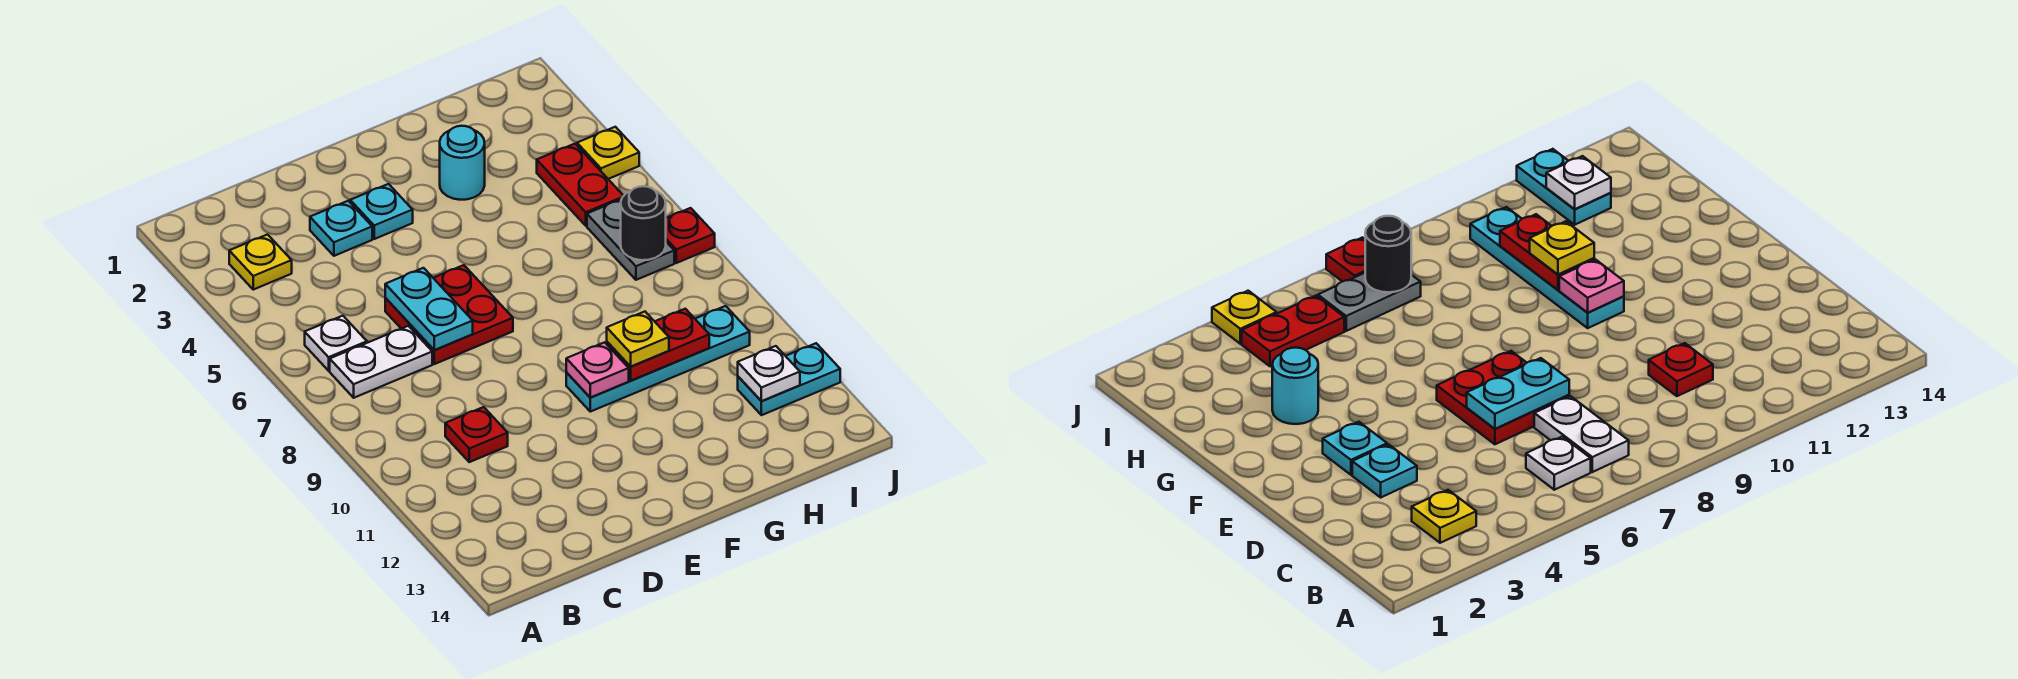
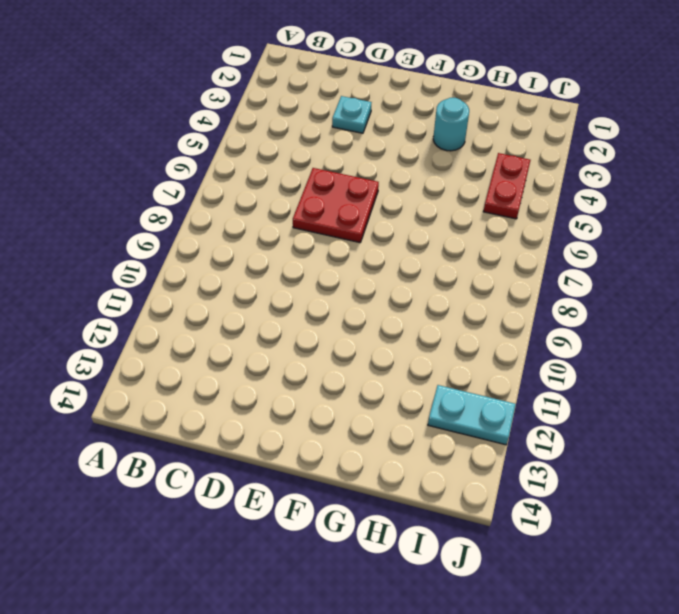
none -> yellow plate B3 level 1
none -> white plate B6 level 1
none -> white plate B7:C7 level 1

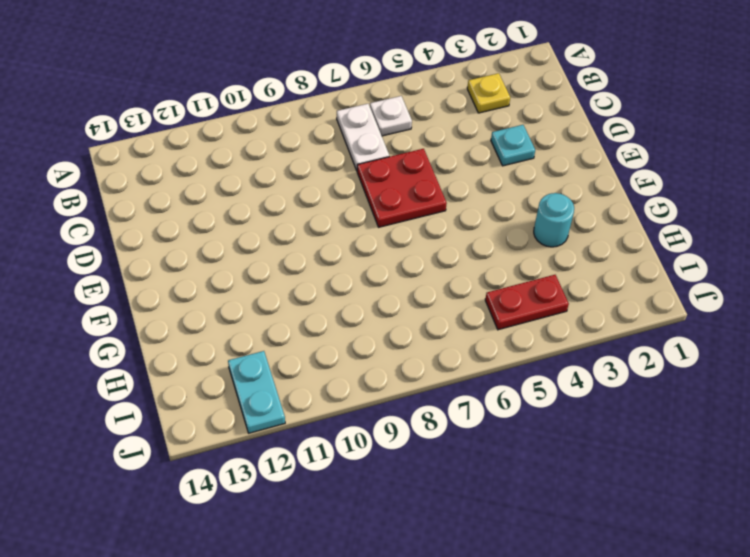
none -> red plate C10 level 1
none -> cyan plate E3 level 1
none -> cyan plate F10:I10 level 1

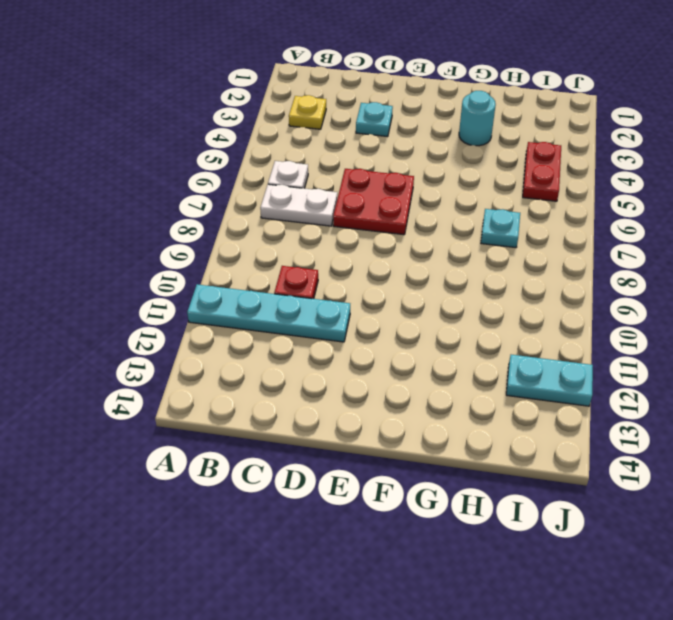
cyan plate A11:D11 level 1 -> cyan plate F10:I10 level 1
cyan plate H7 level 1 -> cyan plate E3 level 1
none -> grey plate I6:I7 level 1
none -> yellow plate J4 level 1
none -> red plate J7 level 1

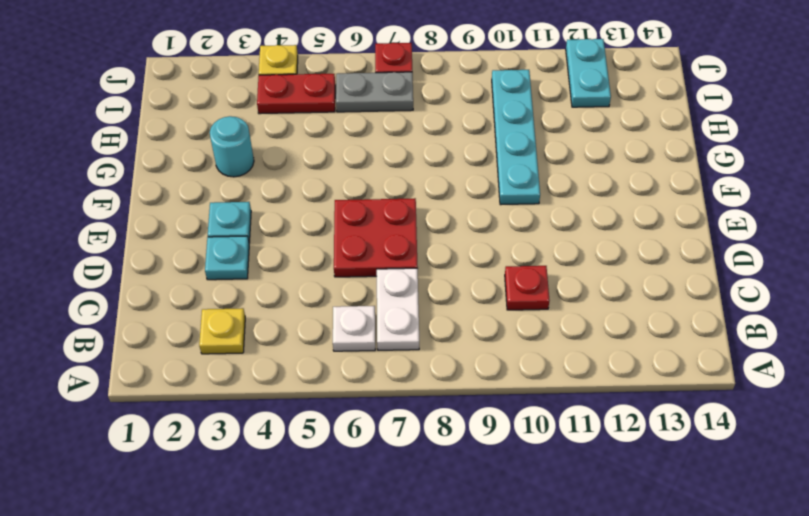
none -> cyan plate D6:D7 level 2
none -> pink plate F10 level 2
none -> red plate G10:H10 level 2

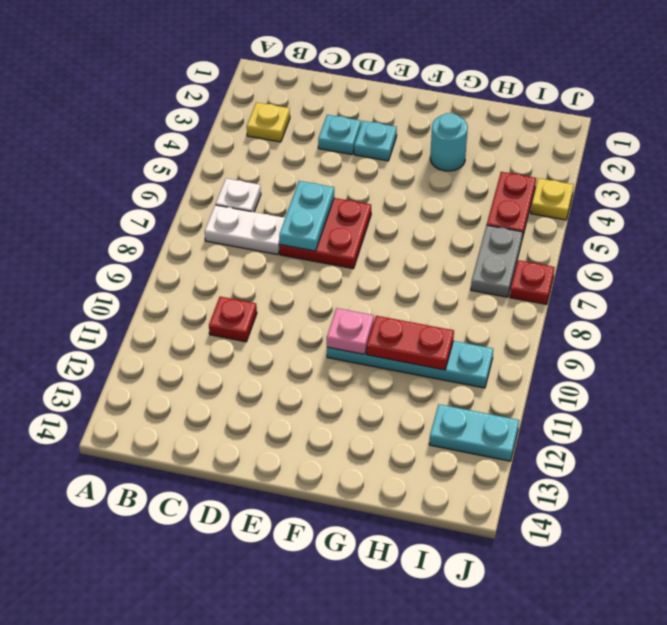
none -> black round brick I7 level 2
none -> white plate I12 level 2
none -> yellow plate G10 level 3

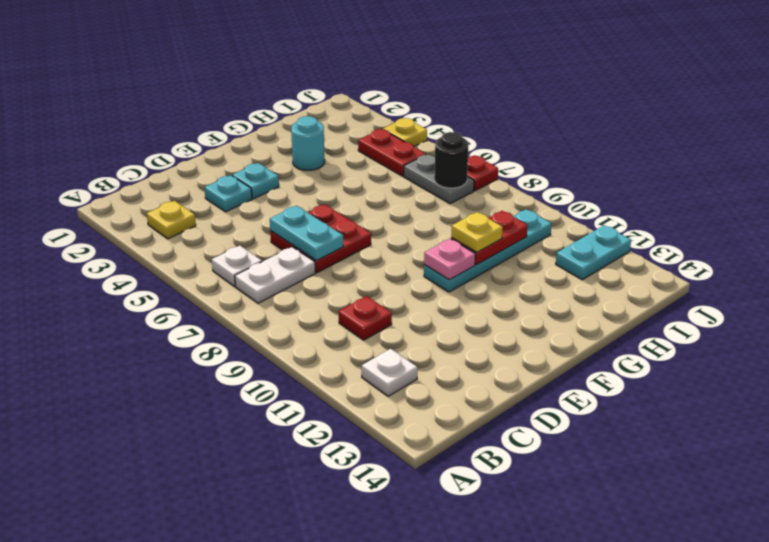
white plate B12 level 1 -> white plate I12 level 2

